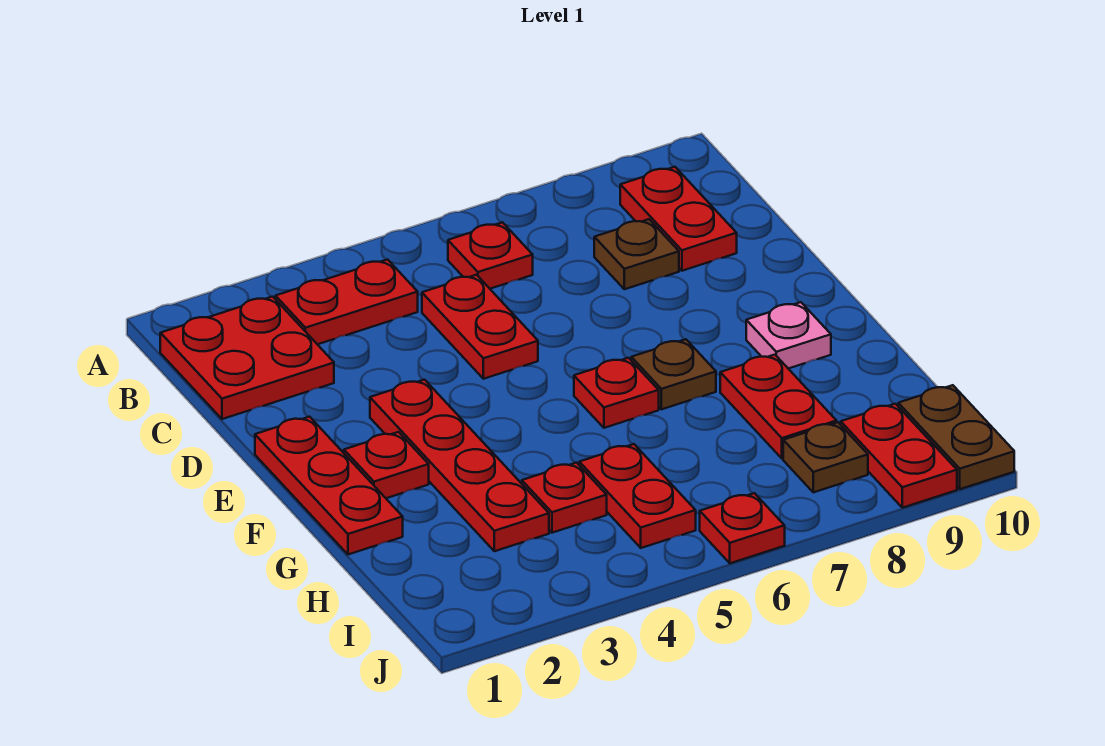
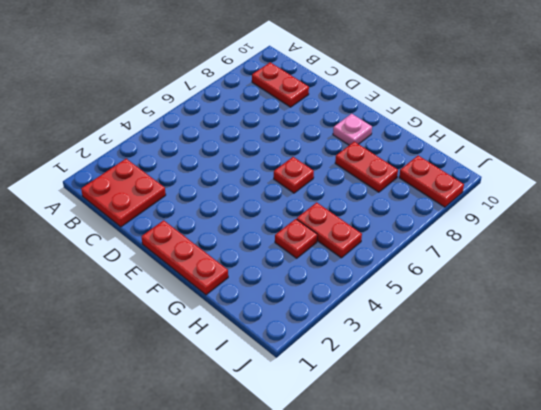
none -> red plate B3:B4 level 1
none -> red plate B6 level 1
none -> red plate C5:D5 level 1

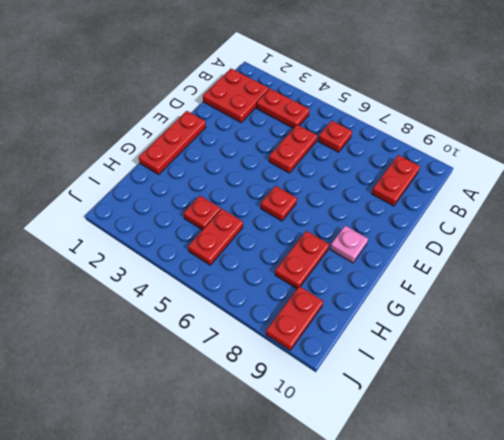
none -> brown plate C8 level 1
none -> red plate E3:H3 level 1
none -> red plate F2 level 1

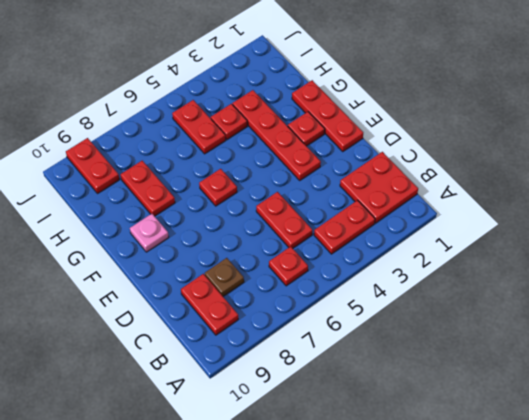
none -> brown plate F7 level 1
none -> brown plate I8 level 1
none -> brown plate I10:J10 level 1

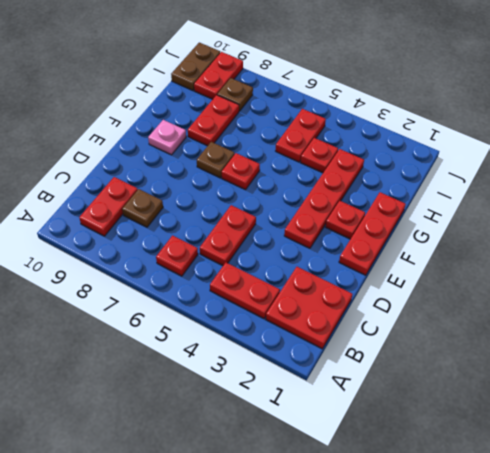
none -> red plate J6 level 1

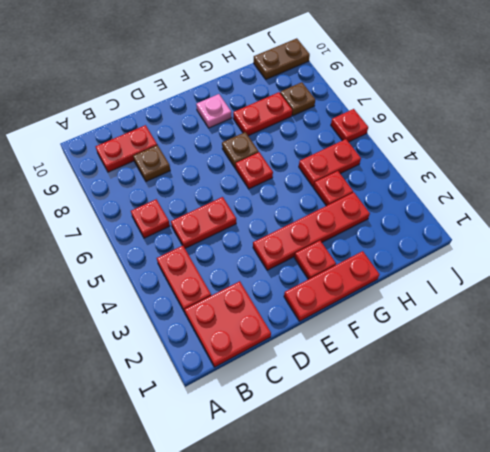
none -> red plate I9:J9 level 1

